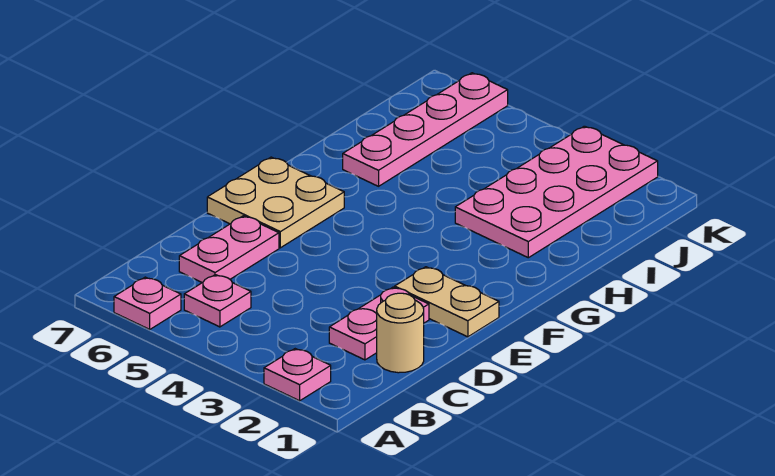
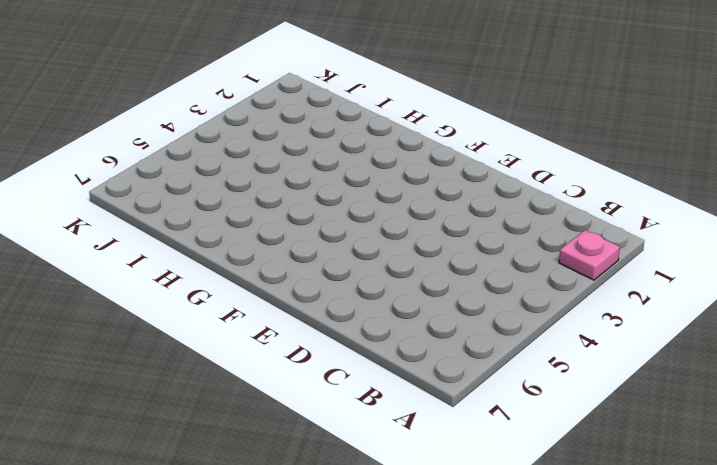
none -> pink plate A6 level 1
none -> pink plate B5 level 1

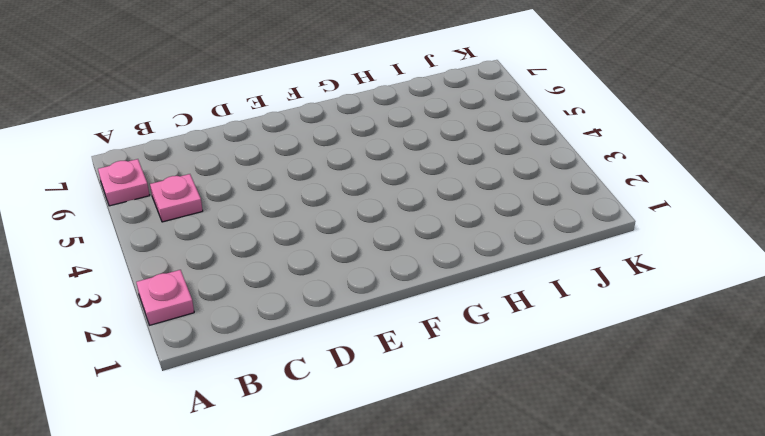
none -> tan round brick C1 level 1
none -> pink plate C2:D2 level 1

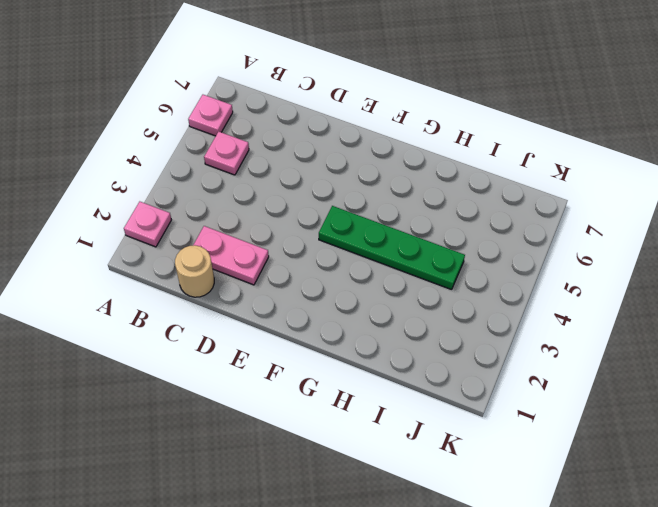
green plate F4:I4 level 1 -> none
none -> pink plate C6:D6 level 1
none -> tan plate E1:E2 level 1

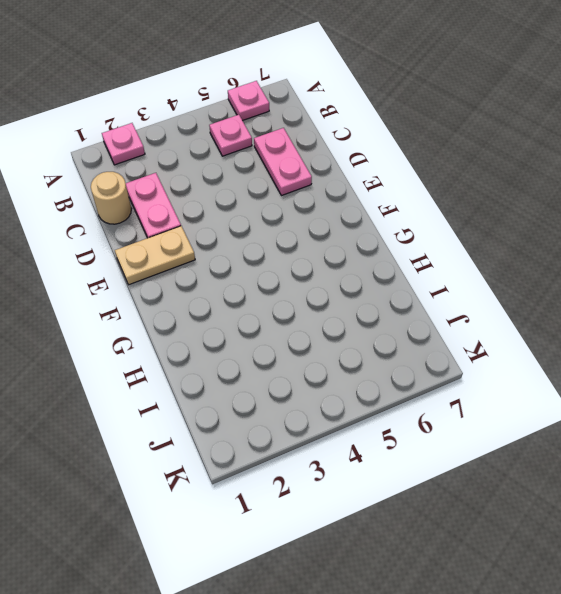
none -> tan plate E6:F7 level 1
none -> pink plate H2:K3 level 1

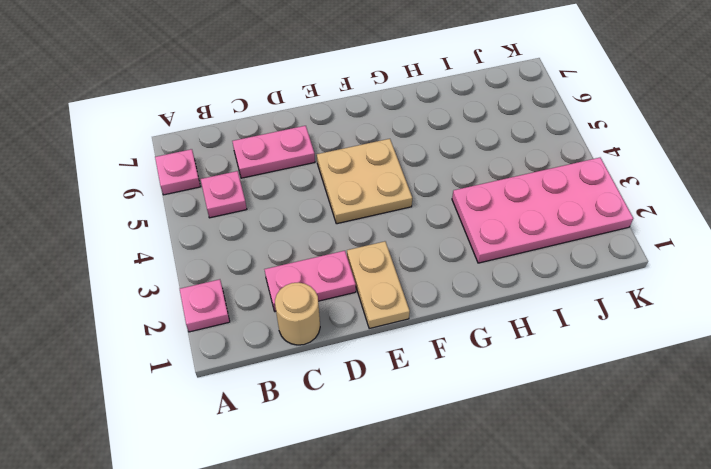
tan plate E4:F5 level 1 -> tan plate E6:F7 level 1
none -> pink plate H6:K6 level 1

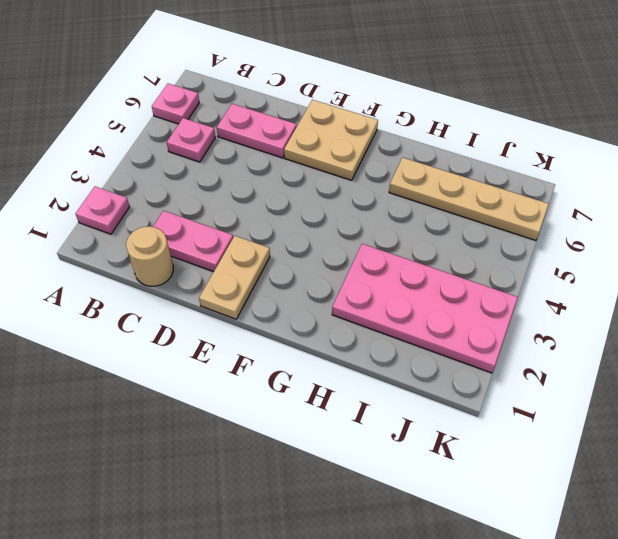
tan plate H6:K6 level 1 -> pink plate H6:K6 level 1

